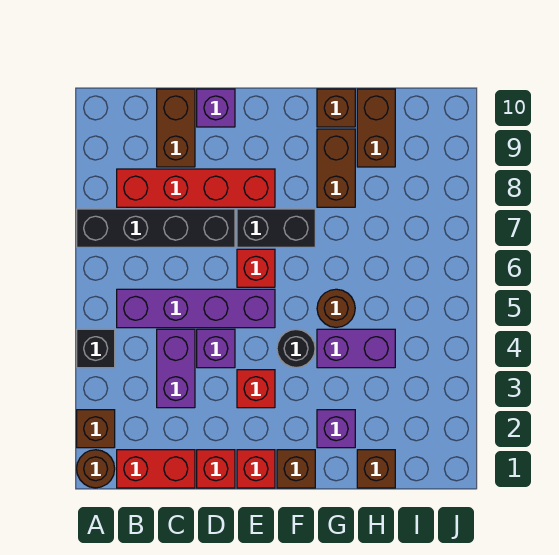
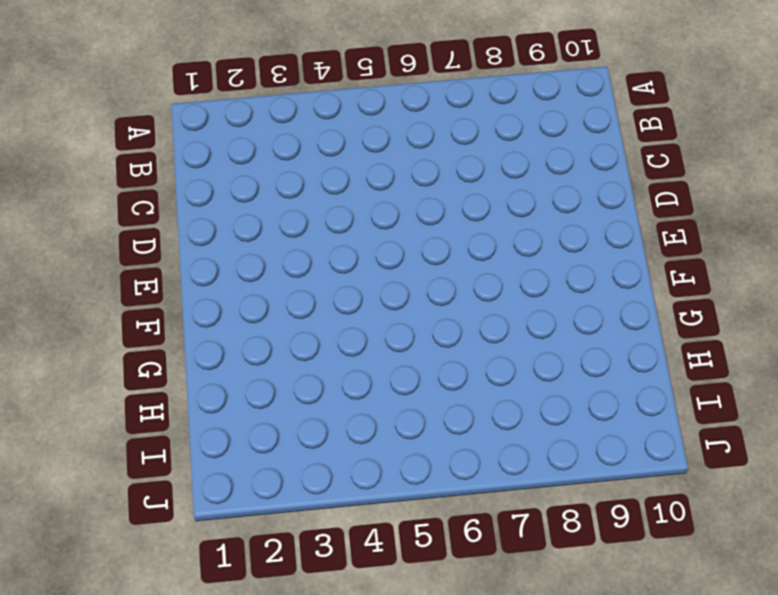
none -> brown round brick A1 level 1
none -> brown brick A2 level 1
none -> black brick A4 level 1

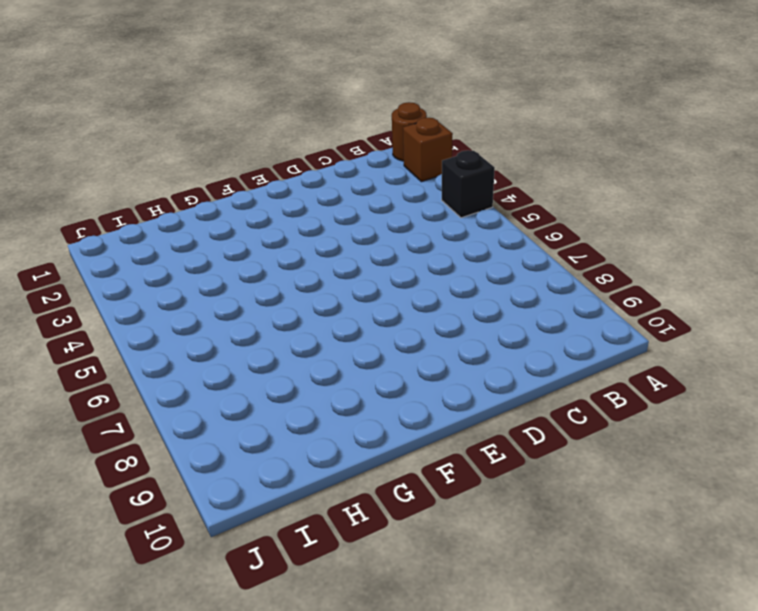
none -> black brick A7:D7 level 1
none -> red brick B1:C1 level 1
none -> purple brick B5:E5 level 1

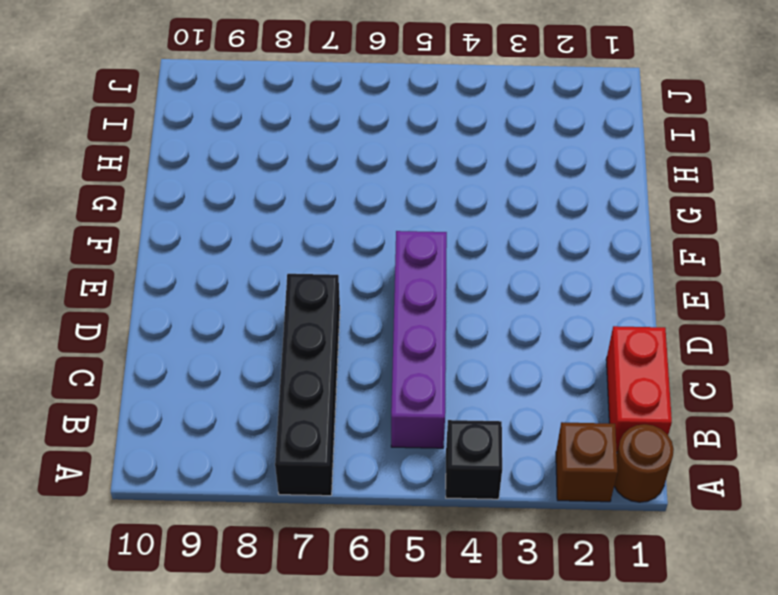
none -> red brick B8:E8 level 1
none -> purple brick C3:C4 level 1
none -> brown brick C9:C10 level 1

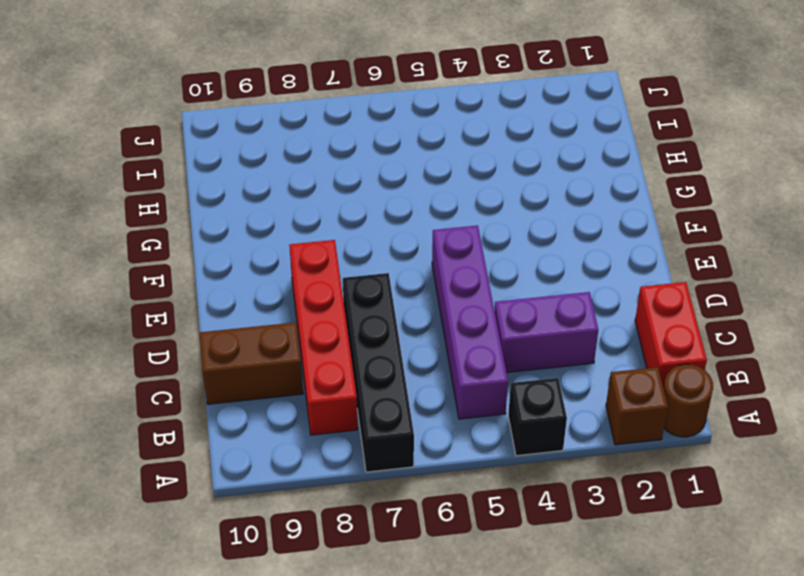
none -> red brick D1 level 1
none -> purple brick D4 level 1
none -> purple brick D10 level 1

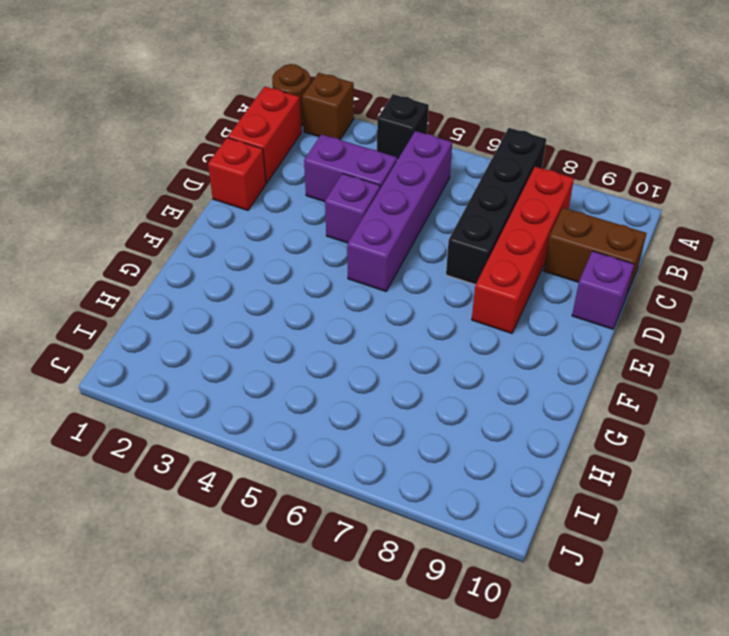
none -> red brick E1 level 1
none -> red brick E3 level 1
none -> red brick E6 level 1

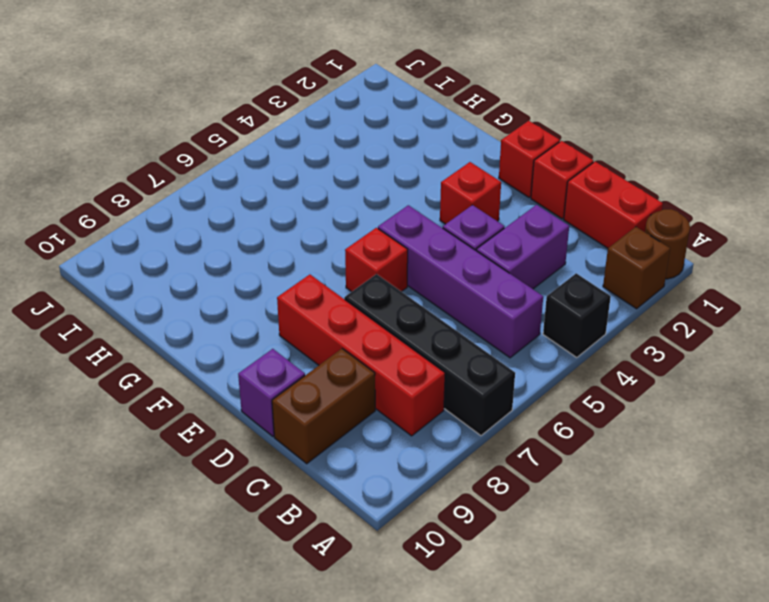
none -> black brick E7:F7 level 1
none -> brown brick F1 level 1
none -> black round brick F4 level 1

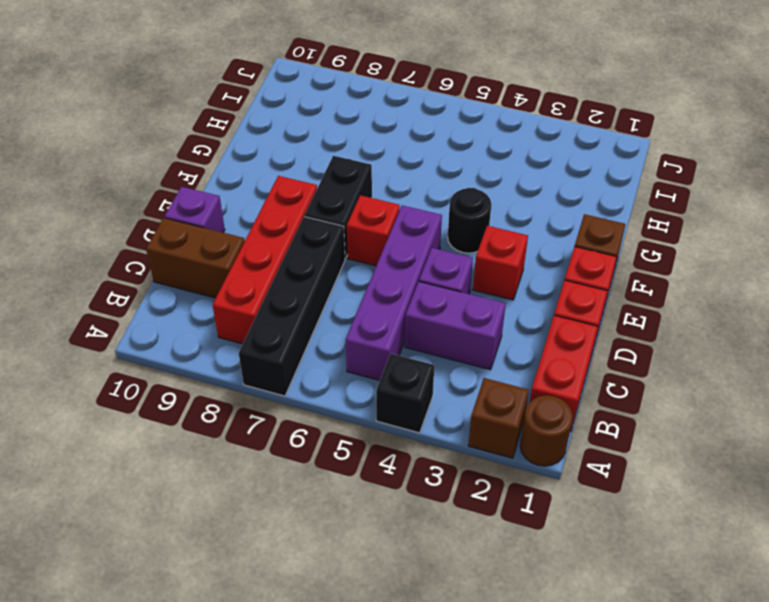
none -> purple brick G2 level 1
none -> purple brick G4:H4 level 1
none -> brown round brick G5 level 1

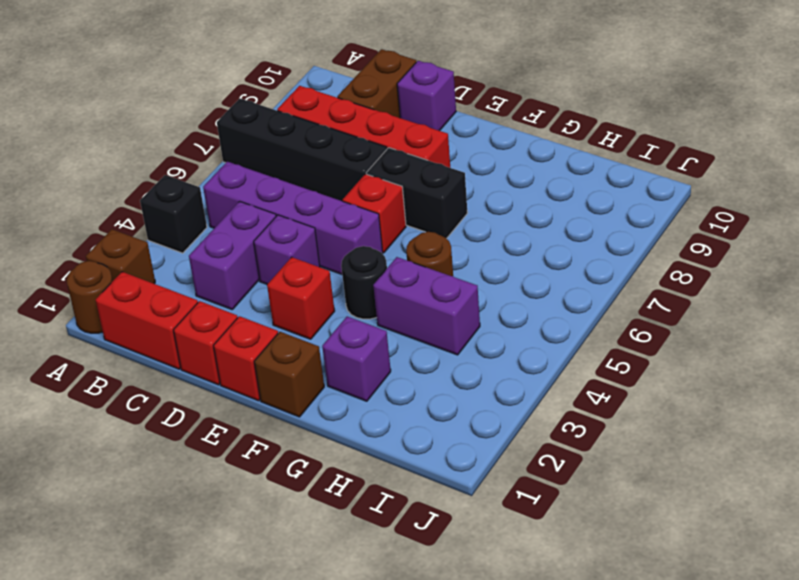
none -> brown brick G8:G9 level 1
none -> brown brick G10 level 1
none -> brown brick H1 level 1

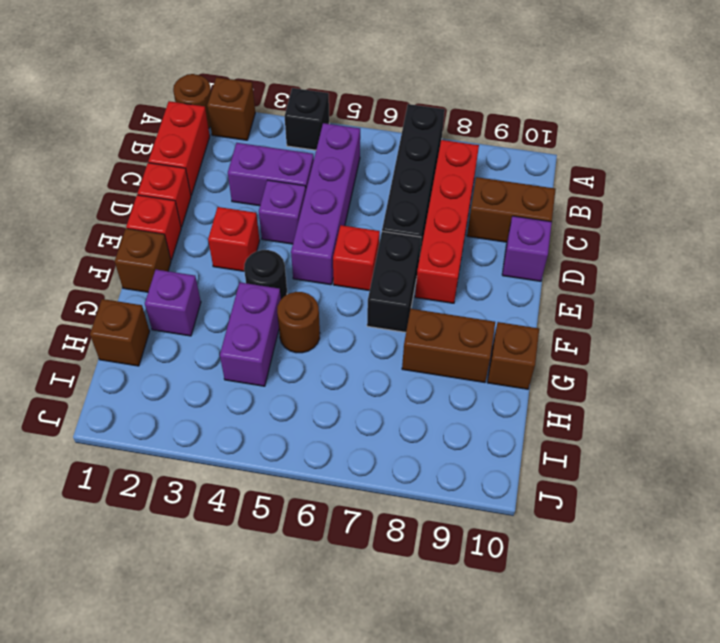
none -> brown brick H9:H10 level 1

